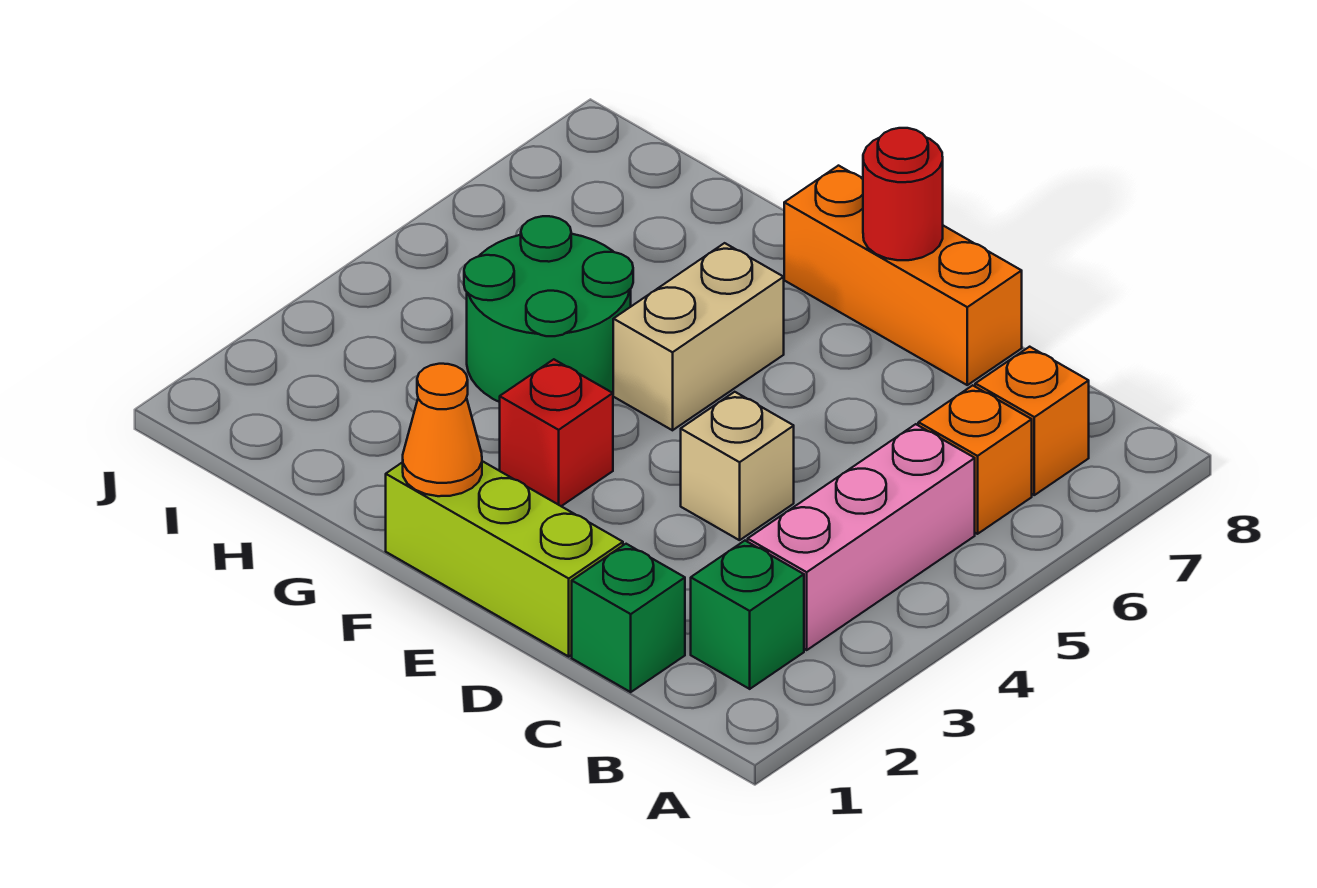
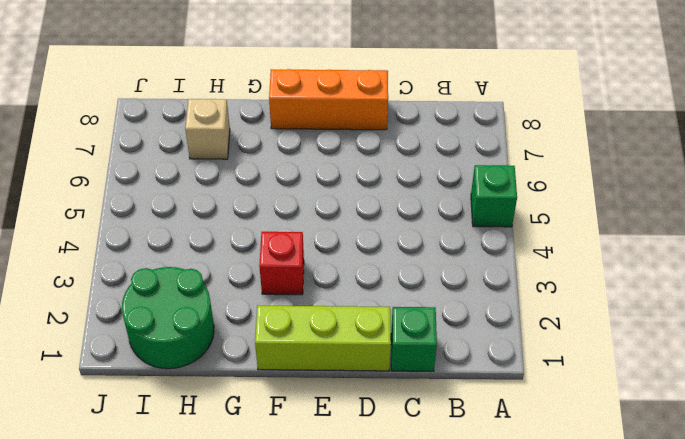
green brick A5 level 1 -> green brick B2 level 1
green round brick H1:I2 level 1 -> green round brick G4:H5 level 1
tan brick H7 level 1 -> tan brick D4 level 1
none -> pink brick B3:B5 level 1
none -> orange brick B6 level 1
none -> orange brick B7 level 1

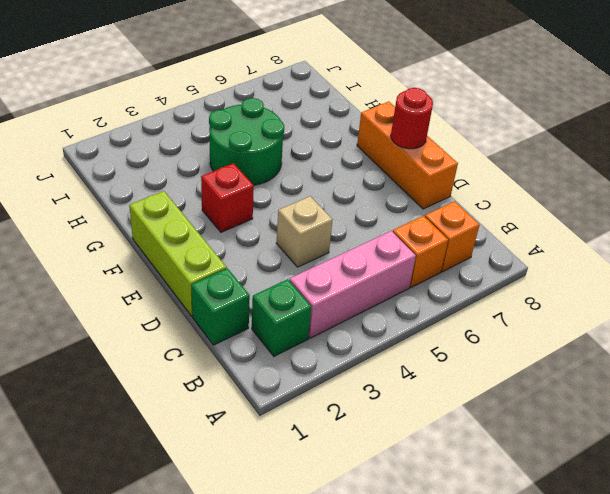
none -> tan brick F5:F6 level 1
none -> orange cone F1 level 2

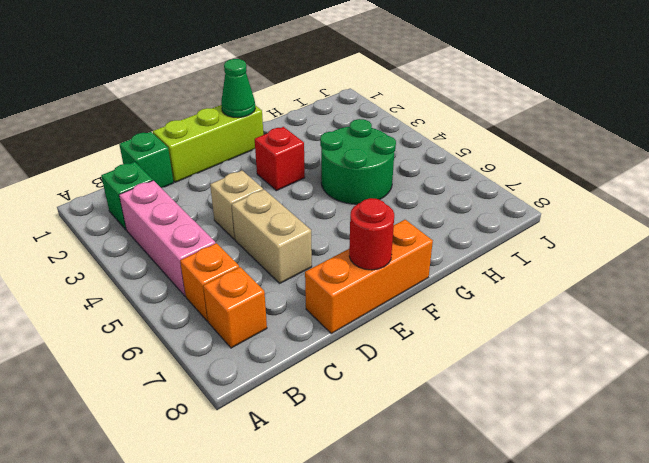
tan brick D5:D6 level 1 -> tan brick F5:F6 level 1
green cone F1 level 2 -> orange cone F1 level 2

